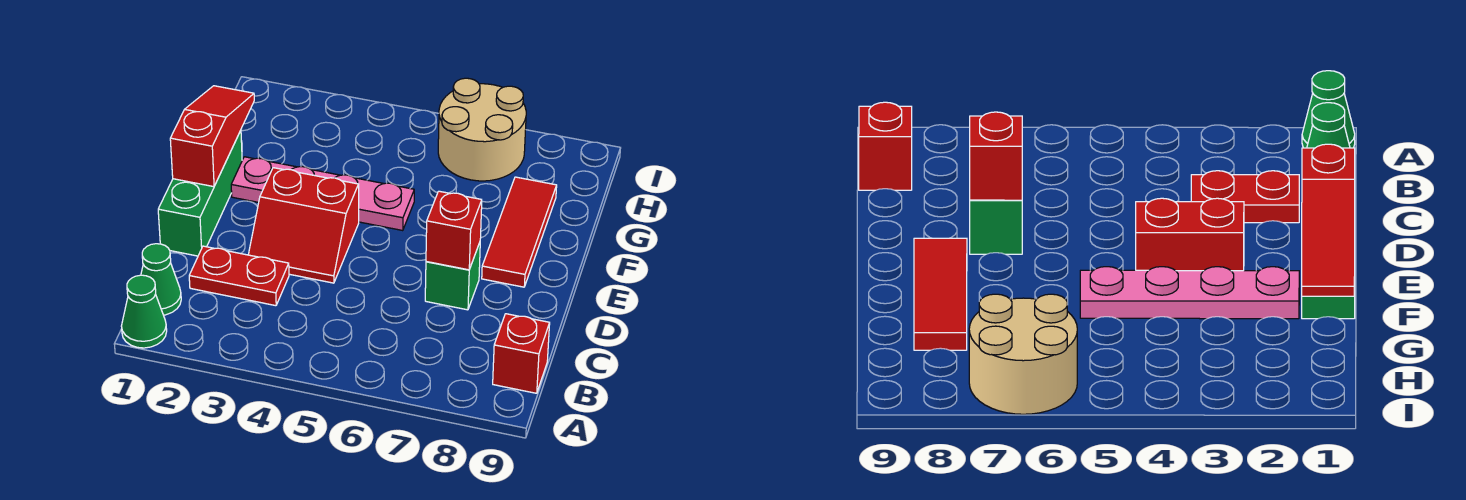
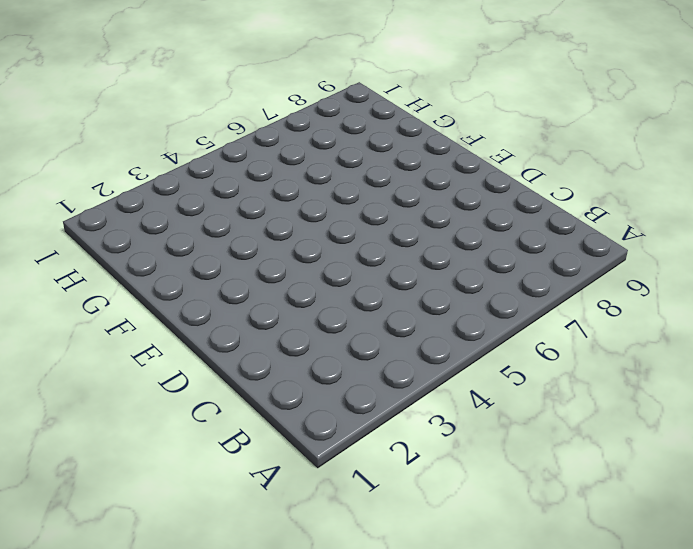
none -> green cone A1 level 1
none -> green cone B1 level 1
none -> red brick B9 level 1

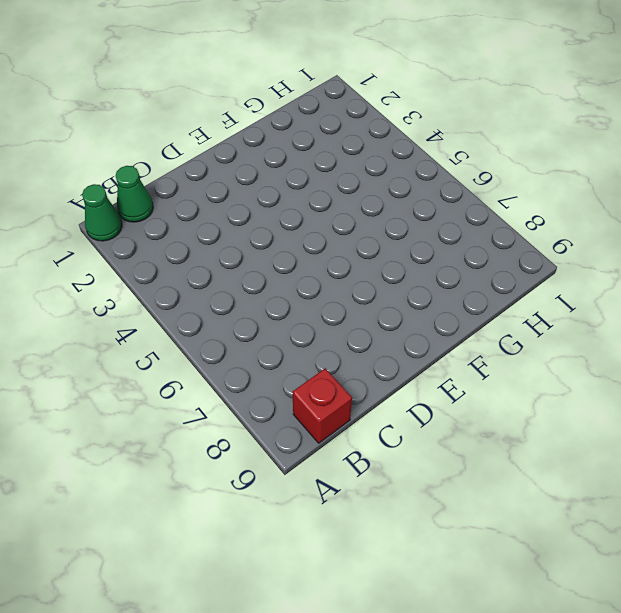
none -> red plate C2:C3 level 1
none -> green brick D1:F1 level 1
none -> red slope D3:E4 level 1 top E

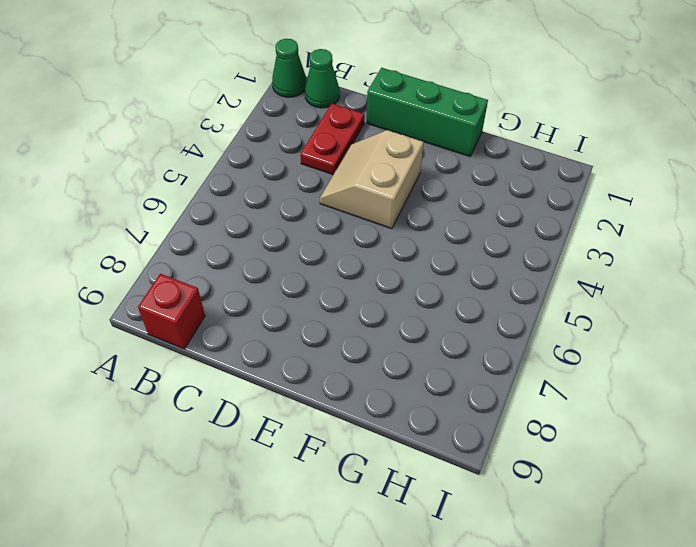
tan slope D3:E4 level 1 top E -> red slope D3:E4 level 1 top E
none -> green brick D7 level 1
none -> red tile E8:G8 level 1
none -> pink plate F2:F5 level 1

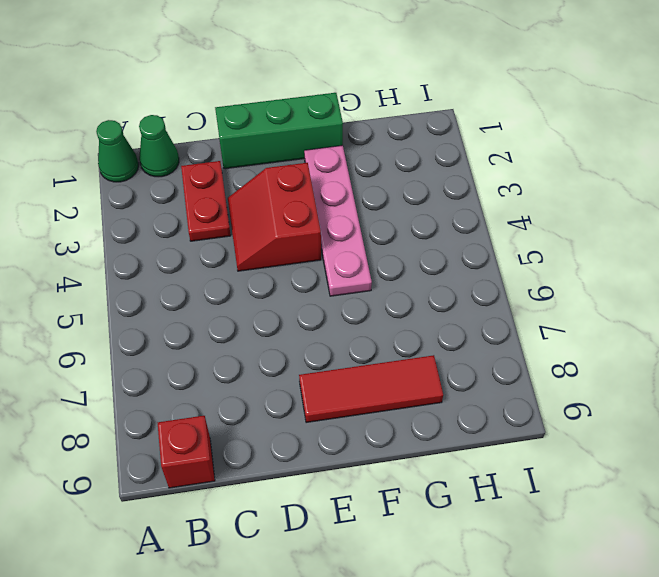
none -> green brick D7 level 1
none -> tan round brick H6:I7 level 1
none -> red brick D7 level 2

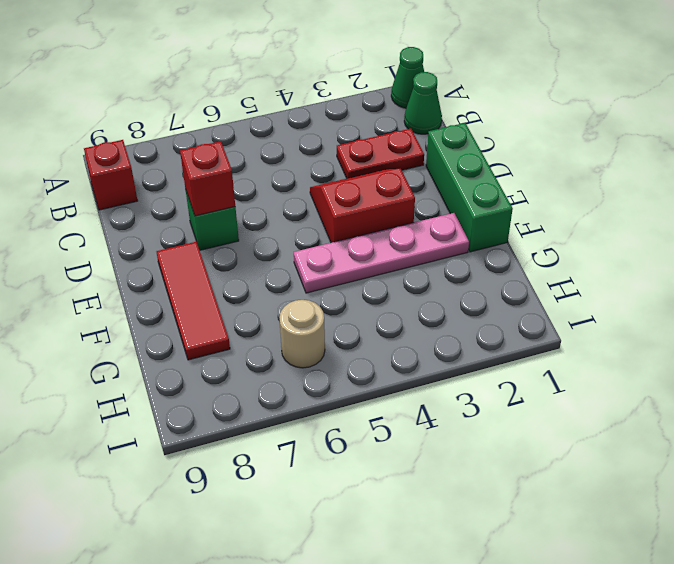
tan round brick H6 level 1 -> tan round brick H6:I7 level 1
none -> red slope E1:G1 level 2 top E

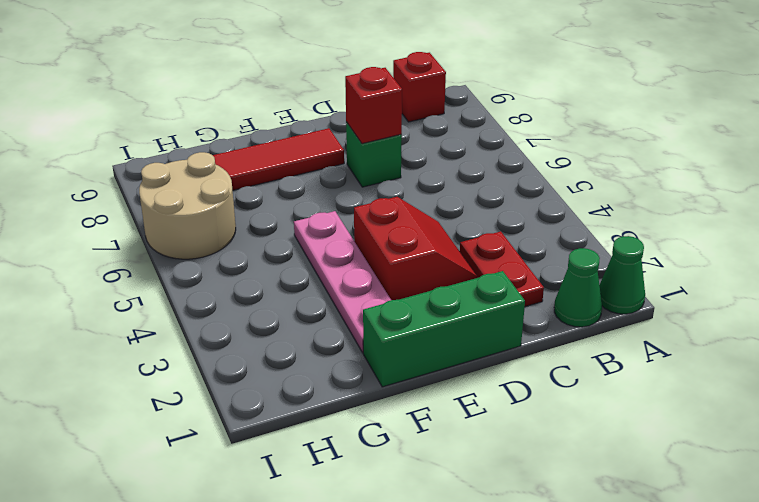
none -> red slope E1:G1 level 2 top E

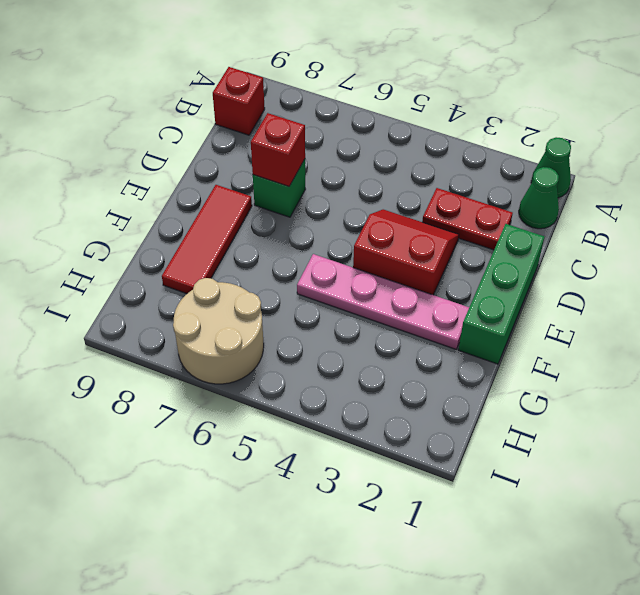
none -> red slope E1:G1 level 2 top E

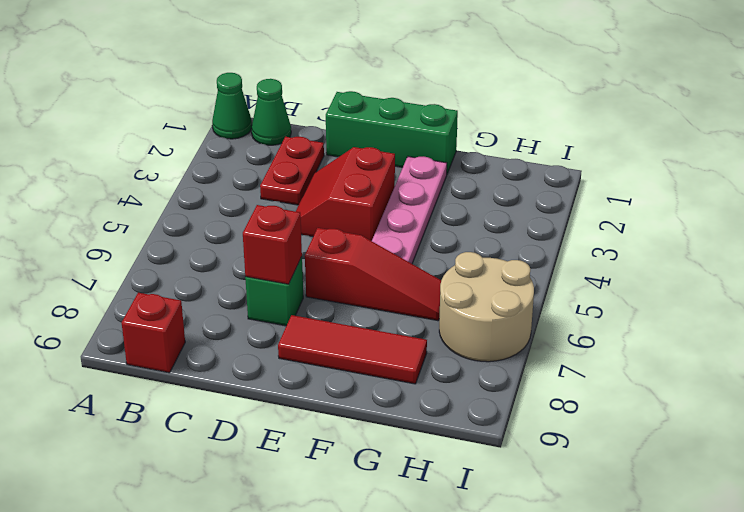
red slope E6:G6 level 1 top E -> red slope E1:G1 level 2 top E

